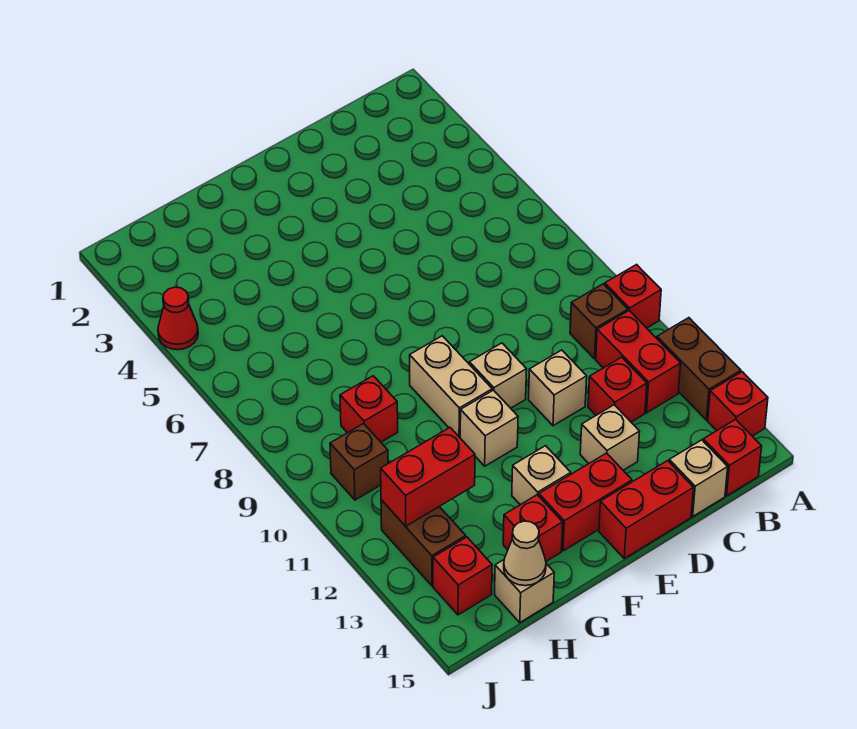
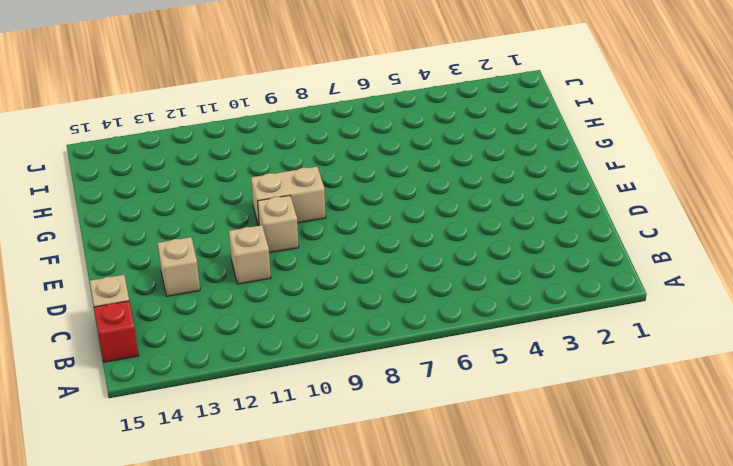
none -> red brick A10 level 1
none -> brown brick A12:A13 level 1
none -> red brick A14 level 1

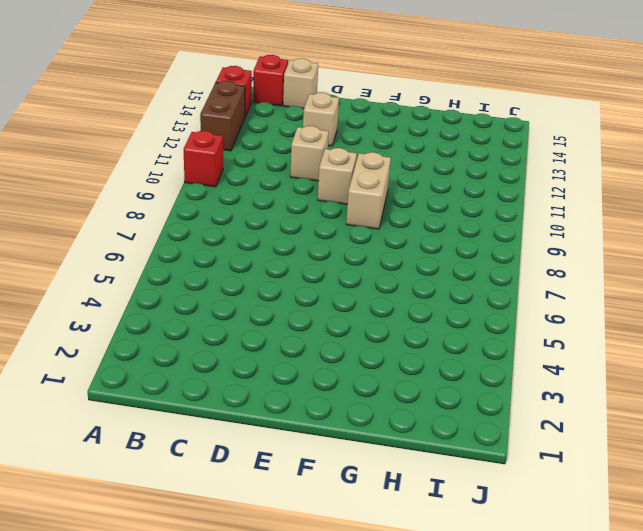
none -> brown brick B10 level 1
none -> red brick B11:B12 level 1
none -> red brick C12 level 1

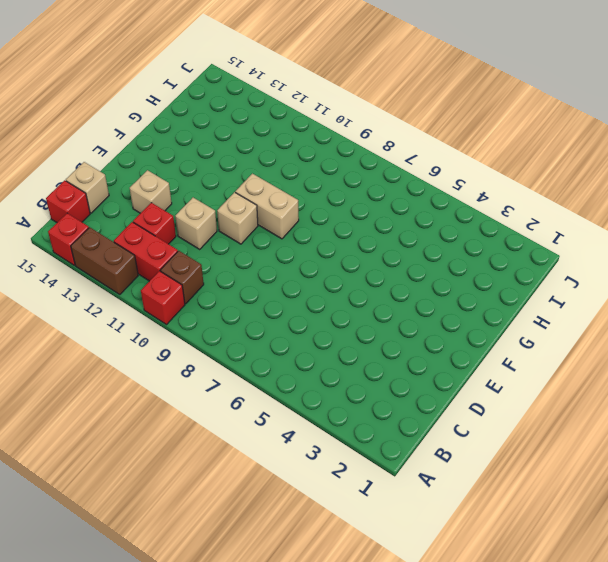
none -> red brick D15:E15 level 1
none -> red brick E14:F14 level 1
none -> tan brick F11 level 1

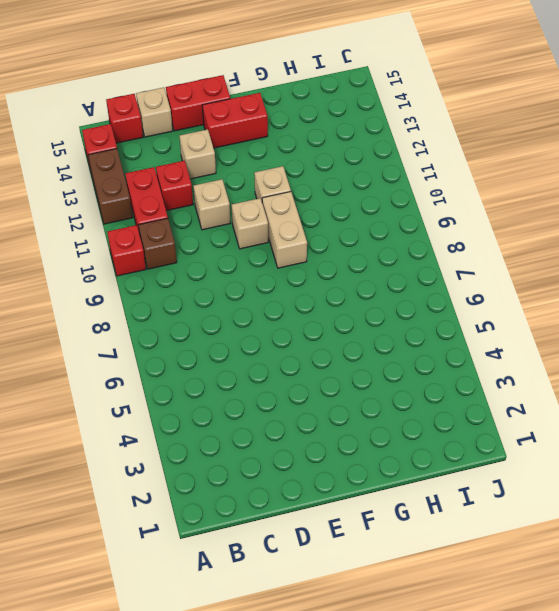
none -> tan brick F13 level 1
none -> red brick G14 level 1
none -> red brick H9 level 1

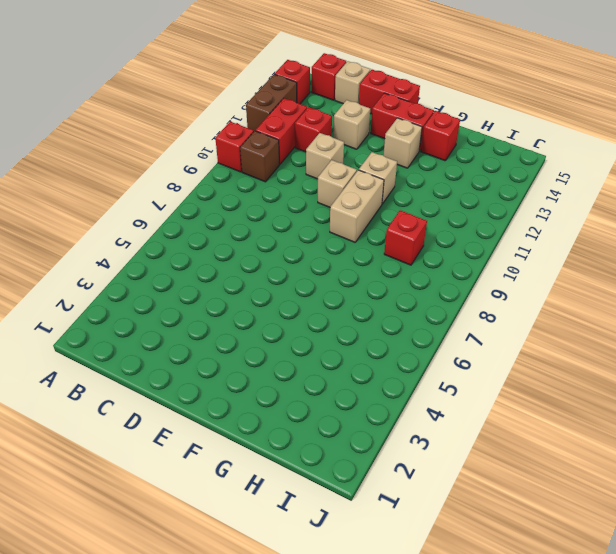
none -> tan brick H15 level 1
none -> brown brick I10 level 1
none -> brown brick I12:I13 level 1

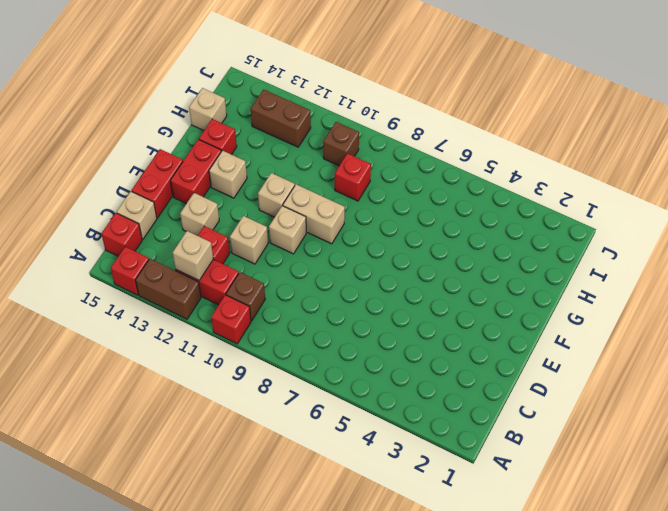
tan brick B12 level 2 -> none
none -> red brick I14 level 1
none -> red cone J4 level 1
none -> red brick H12:I12 level 2

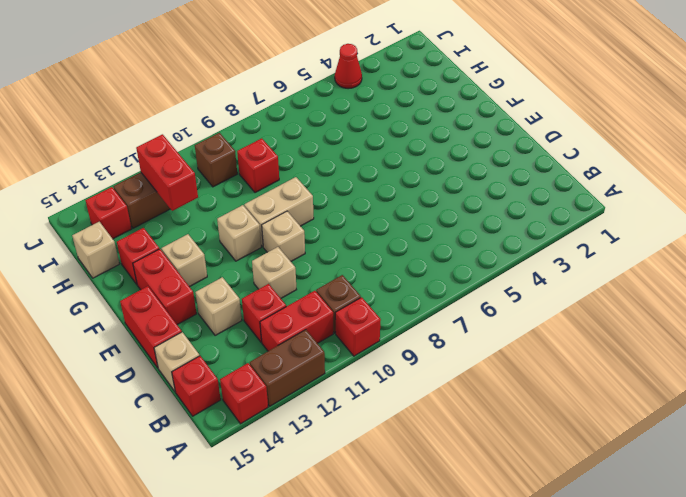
none -> tan cone H15 level 2

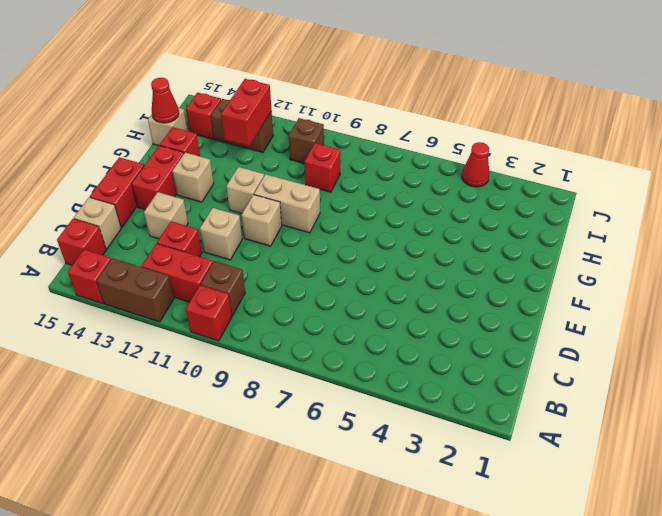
red cone H15 level 2 -> tan cone H15 level 2

